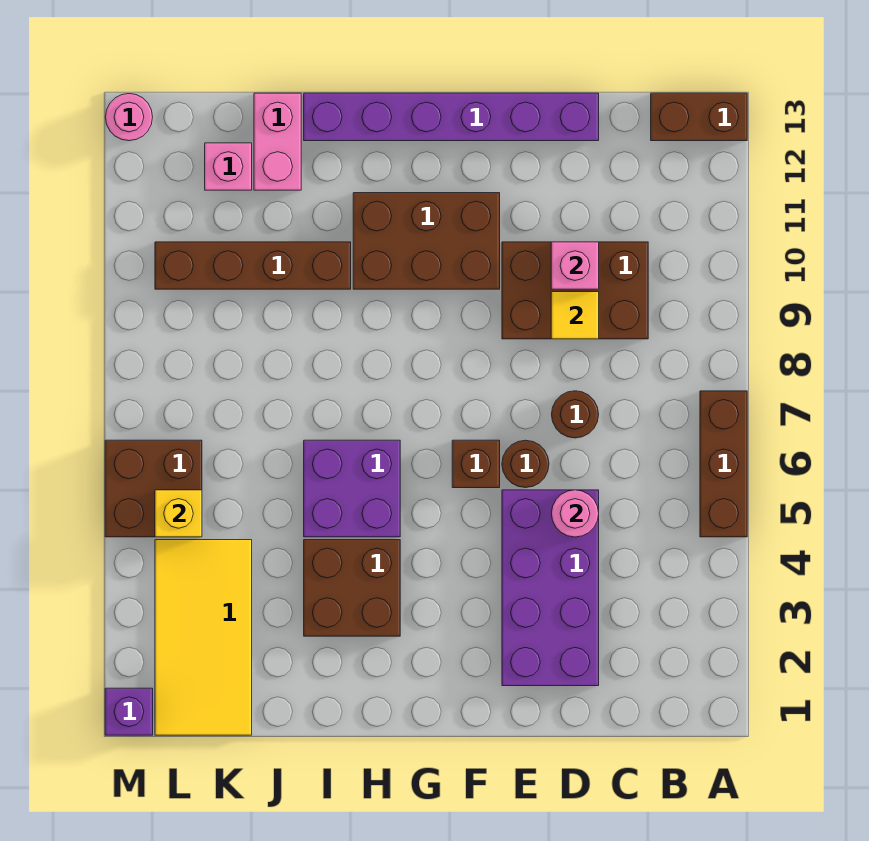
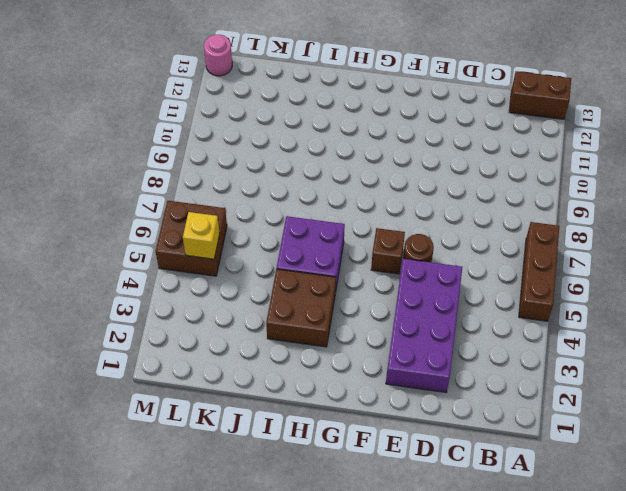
none -> brown brick C9:E10 level 1
none -> brown round brick D7 level 1
none -> purple brick D13:I13 level 1

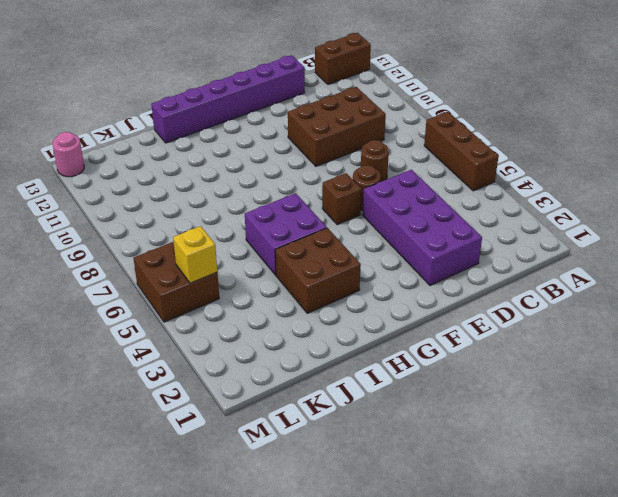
none -> brown brick F10:H11 level 1
none -> brown brick I10:L10 level 1
none -> pink brick J12:J13 level 1

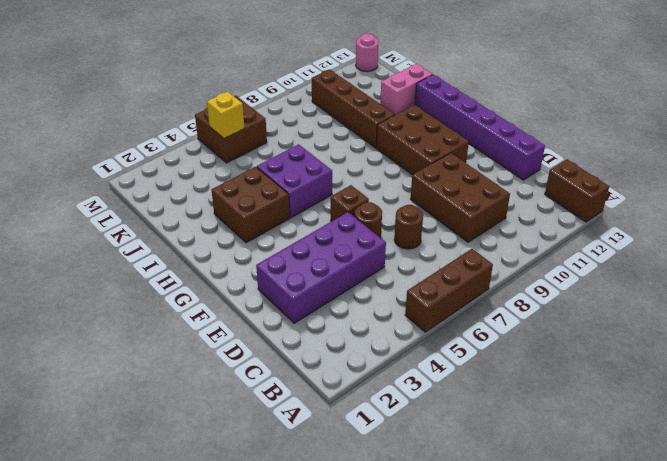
none -> yellow tile K1:L4 level 1
none -> pink brick K12 level 1
none -> purple brick M1 level 1

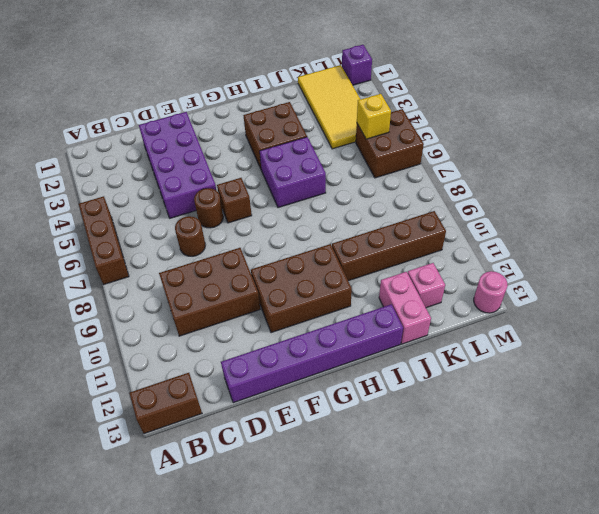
none -> pink round brick D5 level 2
none -> yellow tile D9 level 2
none -> pink brick D10 level 2

